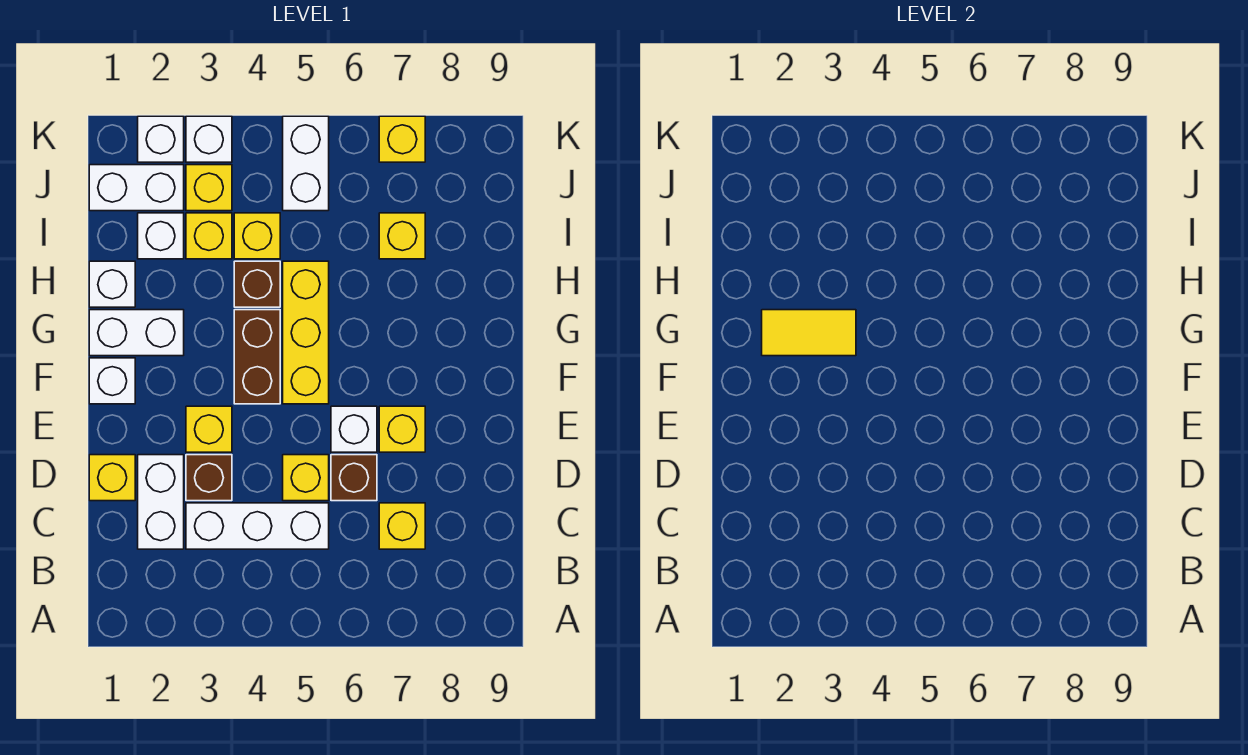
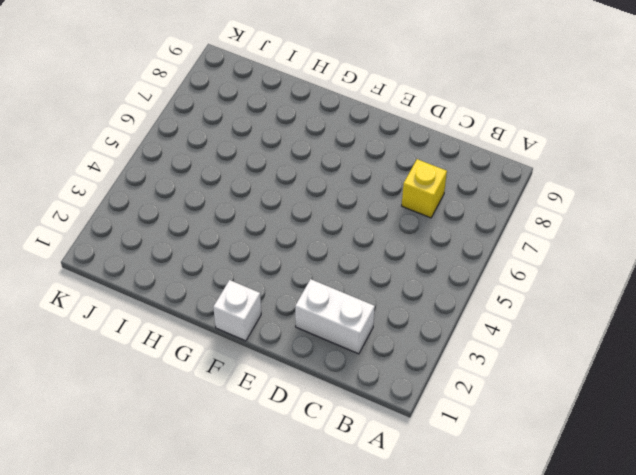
none -> white brick C3:C5 level 1
none -> yellow brick D1 level 1
none -> brown brick D3 level 1

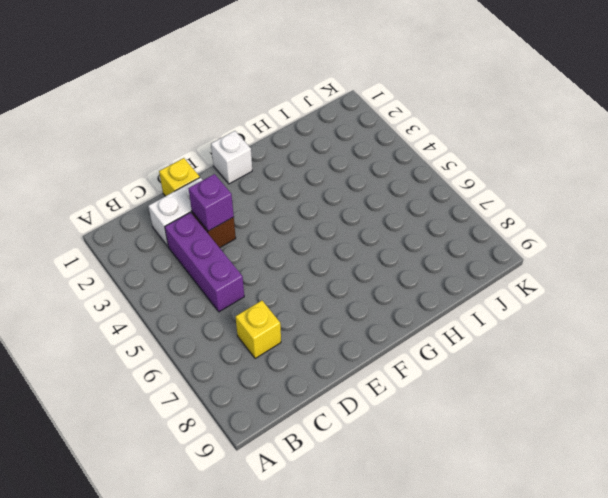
purple brick C3:C5 level 1 -> white brick C3:C5 level 1
purple brick D3 level 2 -> none
none -> yellow brick D5 level 1
none -> brown brick D6 level 1
none -> yellow brick E3 level 1

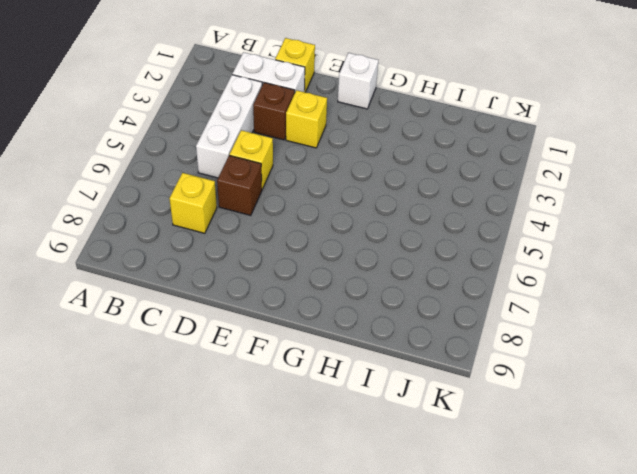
none -> white brick E6 level 1
none -> yellow brick E7 level 1
none -> brown brick F4:G4 level 1

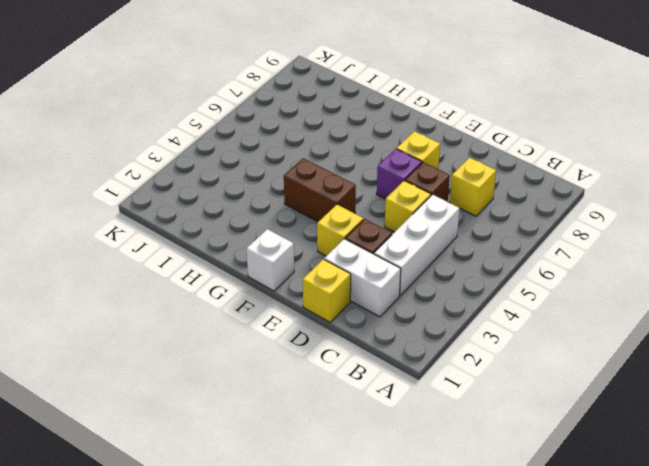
purple brick E6 level 1 -> white brick E6 level 1
none -> yellow brick F5:H5 level 1
none -> white brick G1:G2 level 1
none -> white brick H1 level 1

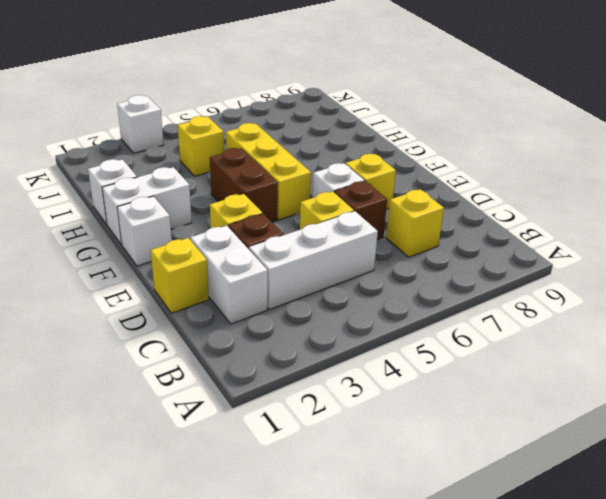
none -> brown brick H4 level 1
none -> white brick I2 level 1
none -> yellow brick I3 level 1

